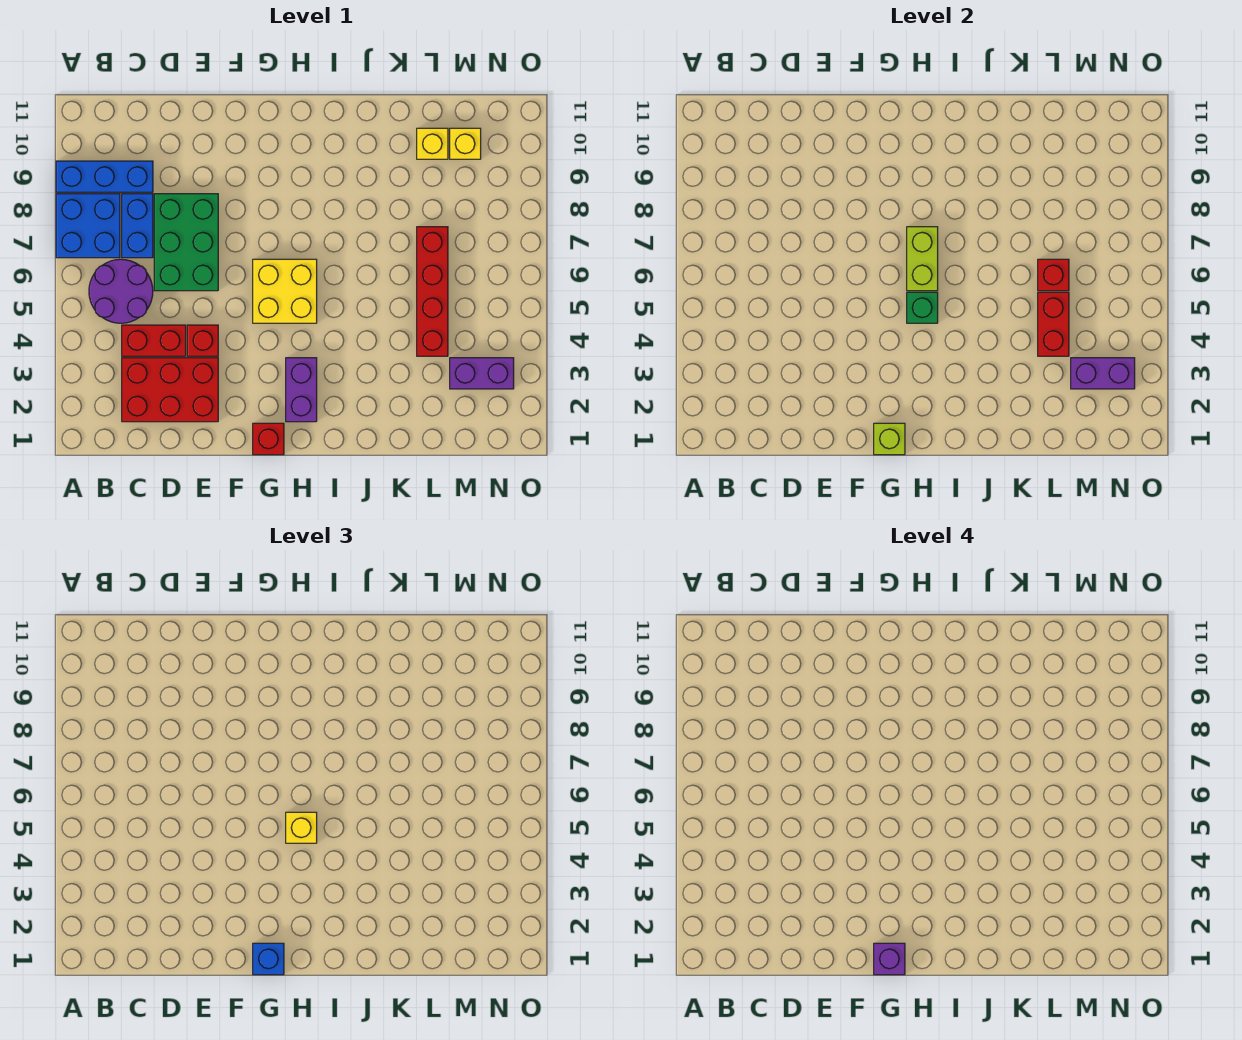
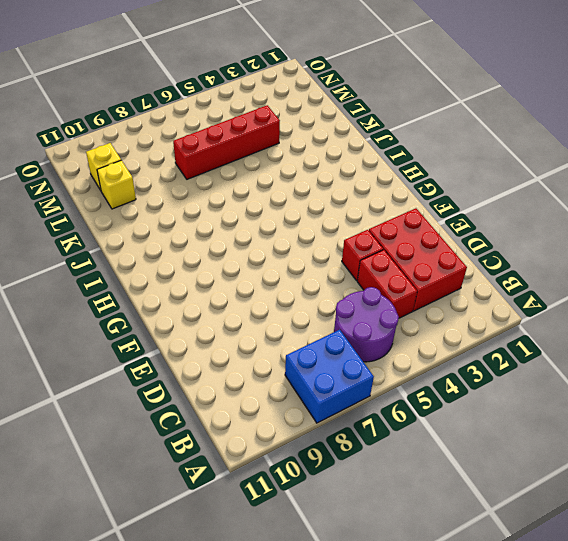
none -> blue brick A9:C9 level 1
none -> blue brick C7:C8 level 1
none -> green brick D6:E8 level 1

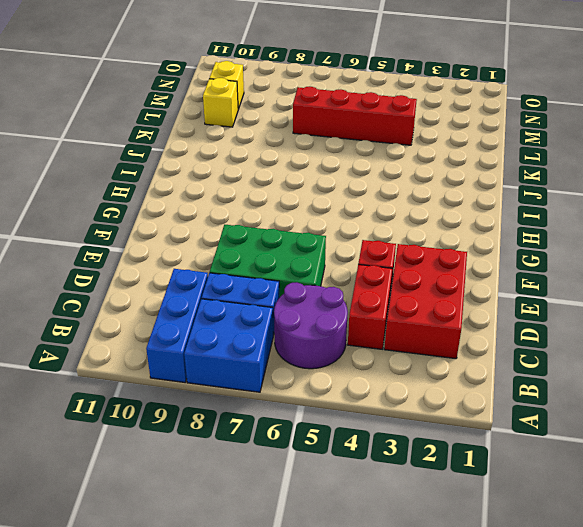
none -> red brick G1 level 1
none -> yellow brick G5:H6 level 1
none -> purple brick H2:H3 level 1

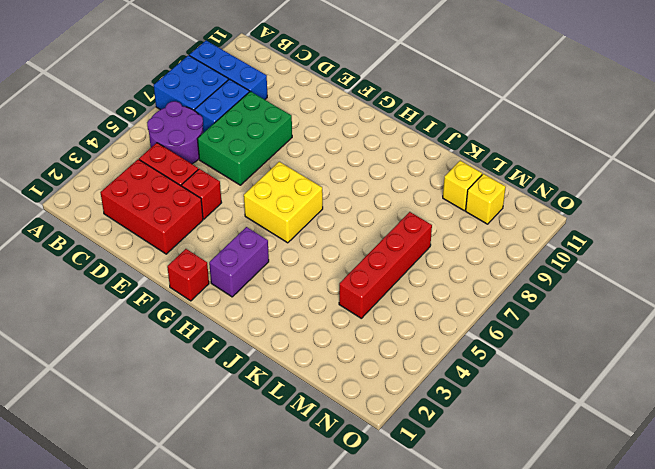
none -> purple brick M3:N3 level 1
none -> lime brick G1 level 2
none -> green brick H5 level 2

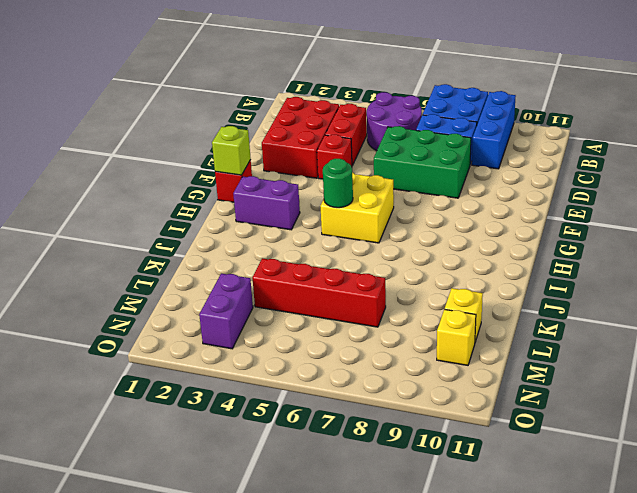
green round brick H5 level 2 -> green brick H5 level 2
none -> lime brick H6:H7 level 2
none -> red brick L4:L5 level 2
none -> red brick L6 level 2

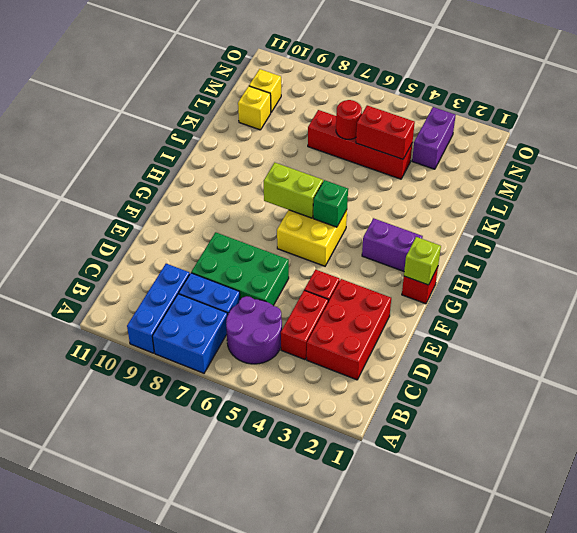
red round brick L6 level 2 -> red brick L6 level 2
none -> purple brick M3:N3 level 2
none -> blue brick G1 level 3
none -> yellow brick H5 level 3

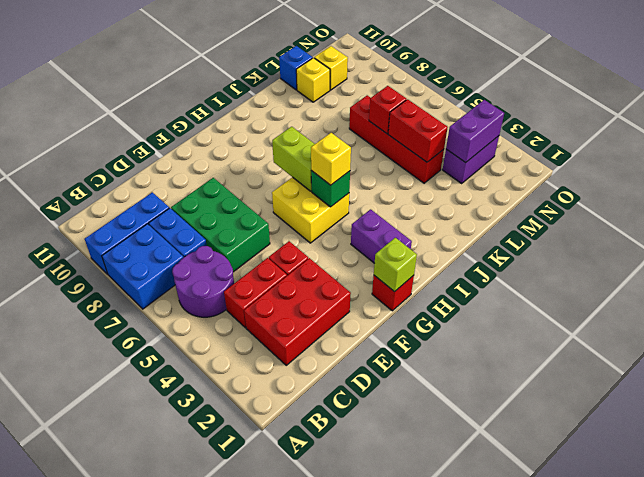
blue brick L11 level 1 -> blue brick G1 level 3
none -> purple brick G1 level 4

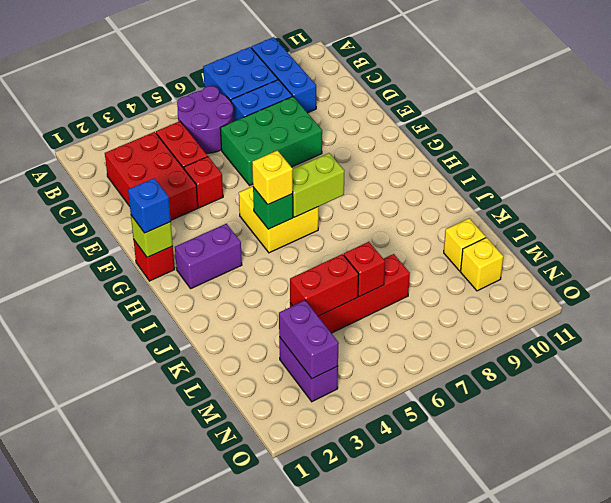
none -> purple brick G1 level 4

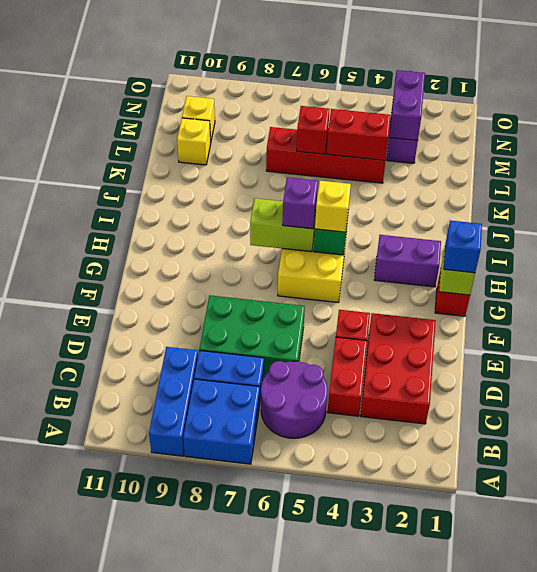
purple brick H6 level 3 -> purple brick G1 level 4

